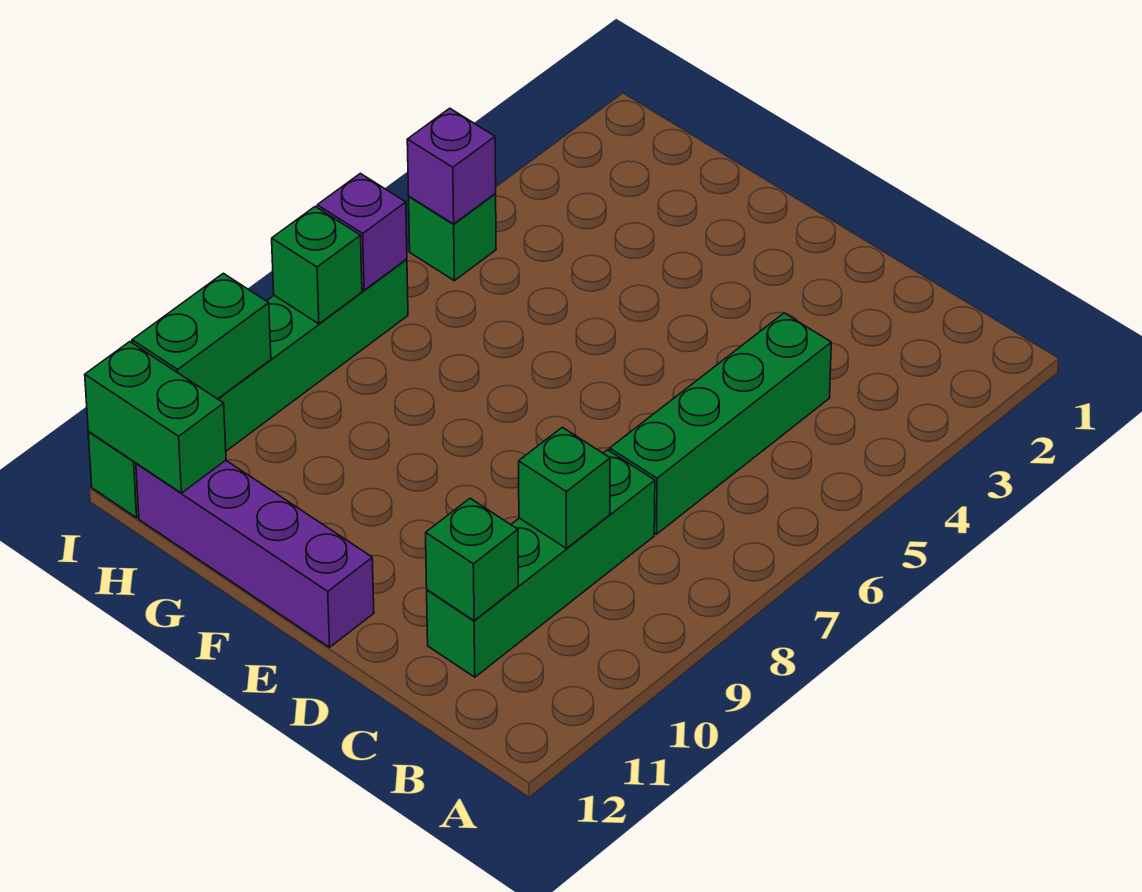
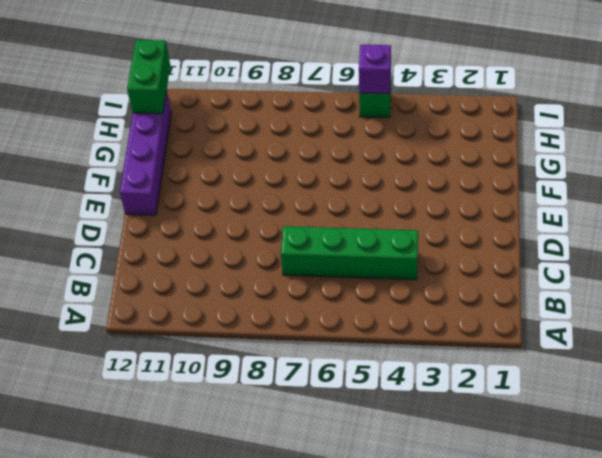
none -> green brick C8:C11 level 1
none -> green brick I7:I12 level 1
none -> green brick C9 level 2

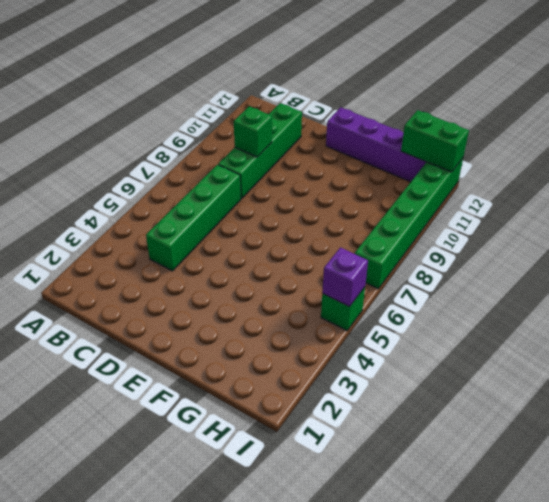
none -> green brick C11 level 2
none -> purple brick I7 level 2
none -> green brick I8 level 2

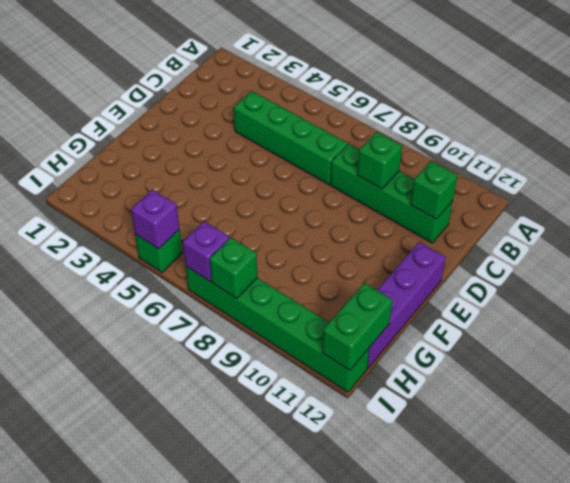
none -> green brick I10:I11 level 2

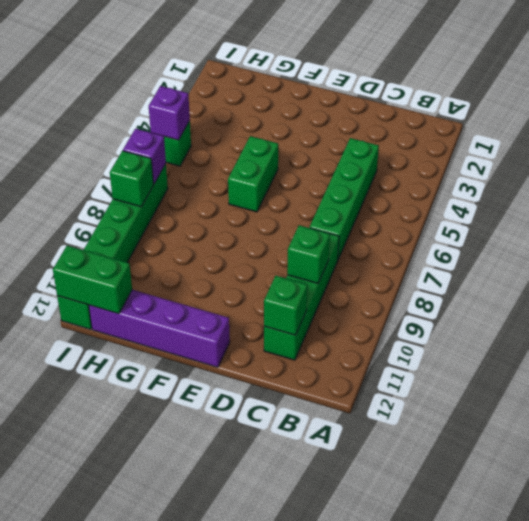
green brick F5:F6 level 1 -> green brick I10:I11 level 2

